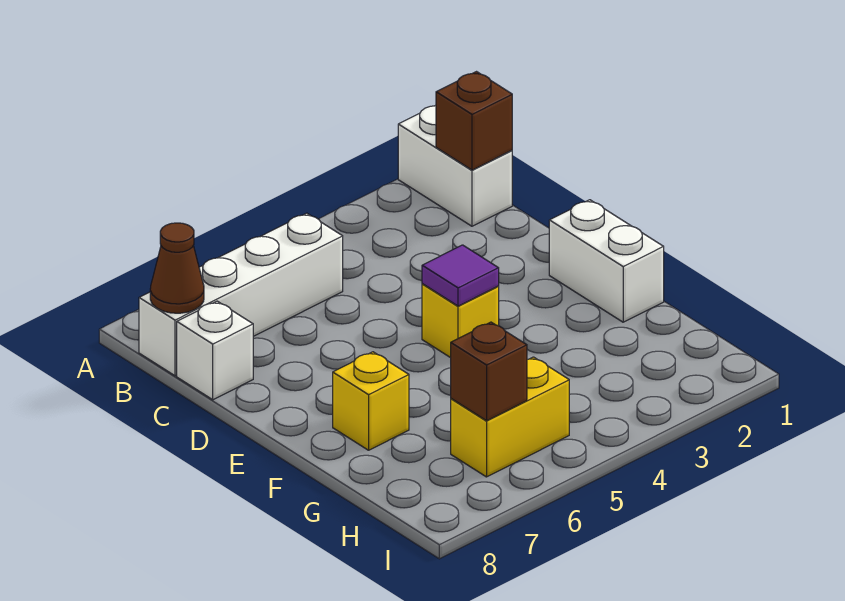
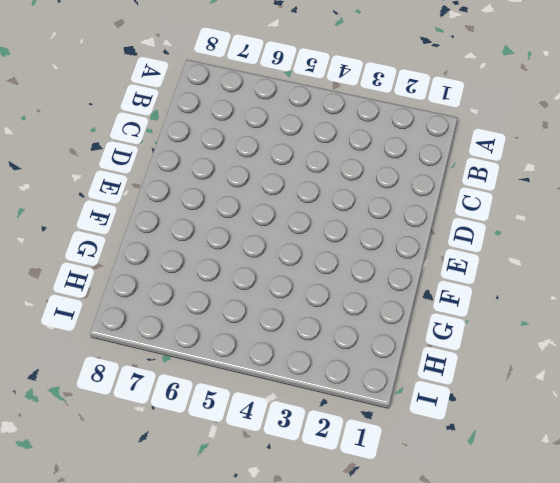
none -> white brick A1:B1 level 1
none -> white brick B5:B8 level 1

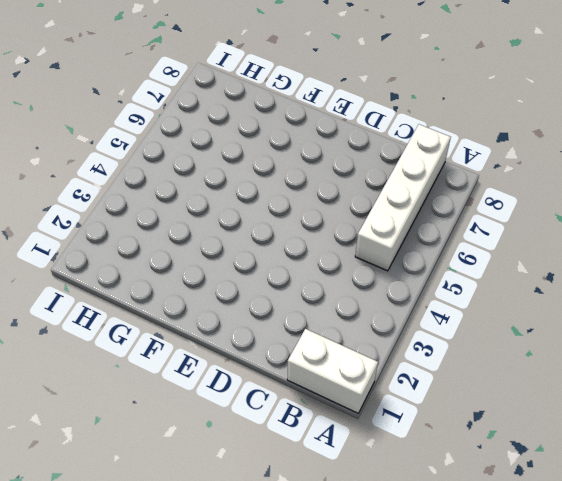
none -> white brick C8 level 1
none -> white brick E1:F1 level 1

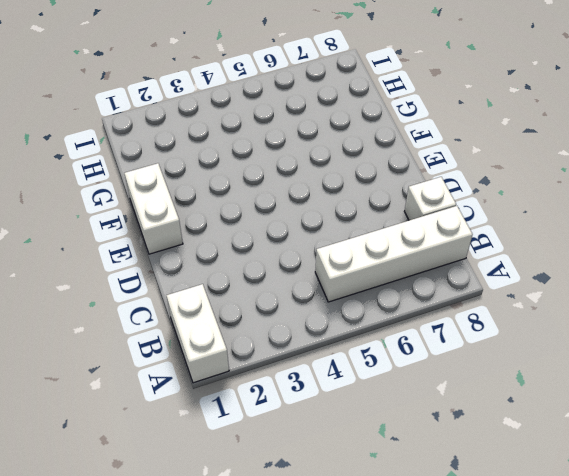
none -> yellow brick E4 level 1
none -> yellow brick F7 level 1

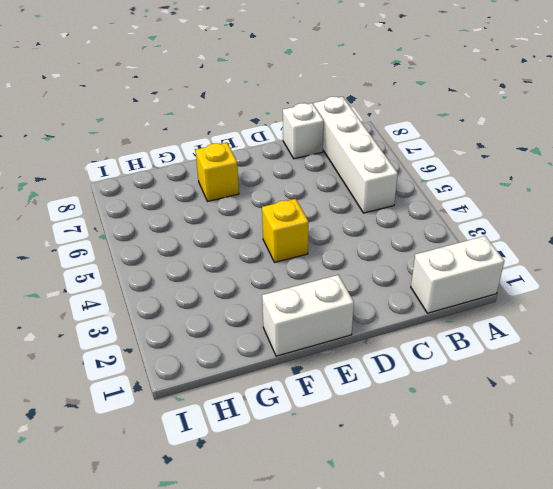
none -> yellow brick H5:H6 level 1
none -> brown brick B1 level 2

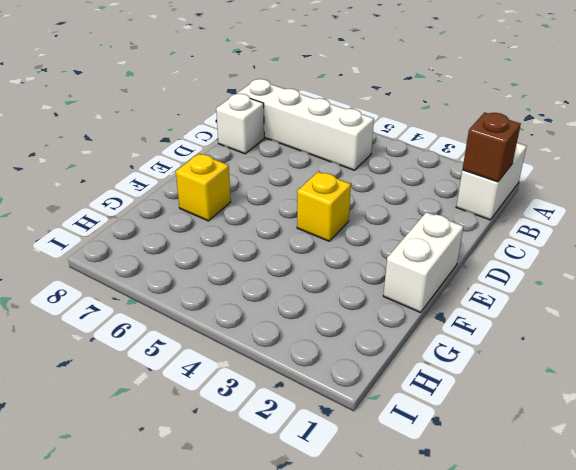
none -> yellow brick H5:H6 level 1
none -> brown cone B8 level 2

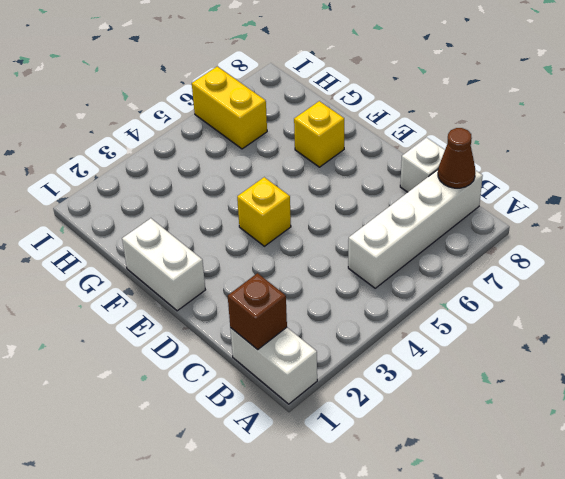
yellow brick H6:I6 level 1 -> yellow brick H5:H6 level 1
none -> purple tile E4 level 2
none -> brown brick H6 level 2

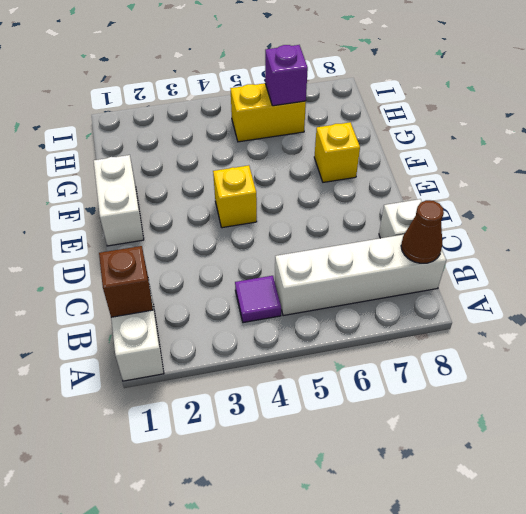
purple tile B4 level 1 -> purple tile E4 level 2
purple brick H6 level 2 -> brown brick H6 level 2

